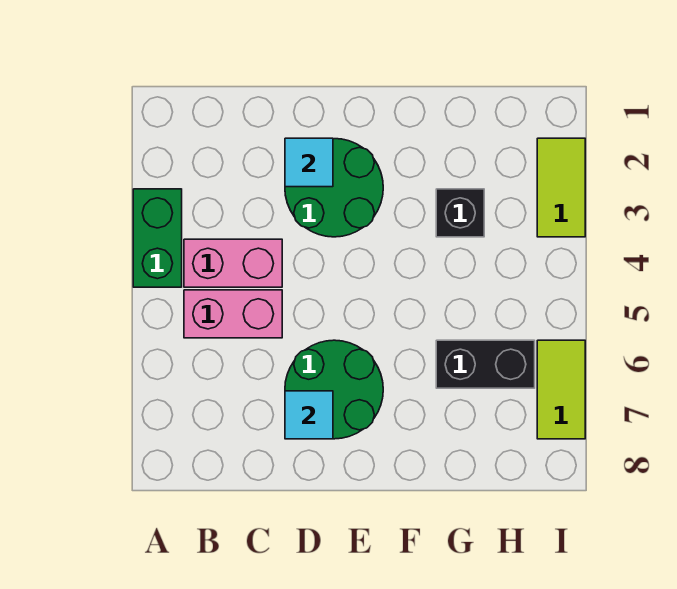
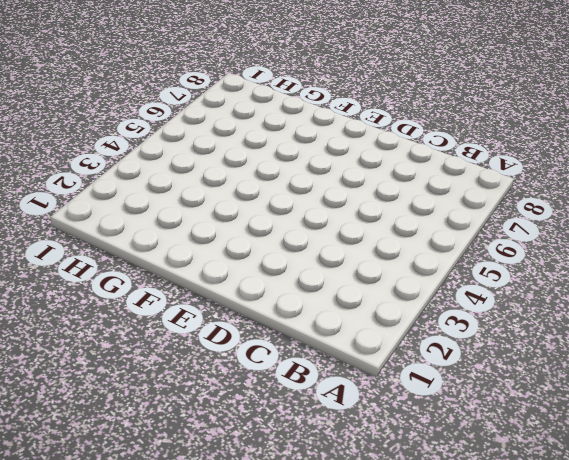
none -> green brick A3:A4 level 1
none -> pink brick B4:C4 level 1

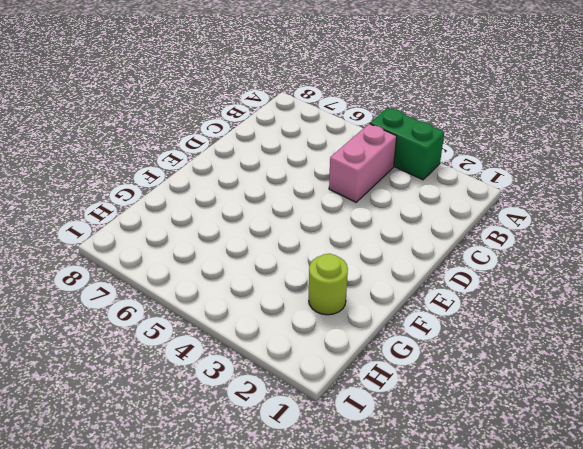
lime round brick G2 level 1 -> none
none -> pink brick B5:C5 level 1
none -> green round brick D2:E3 level 1

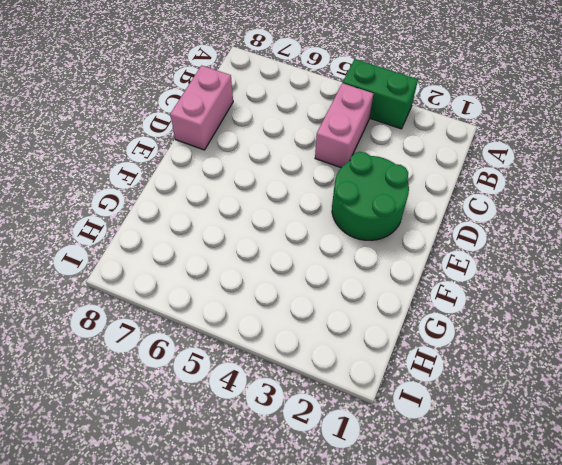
pink brick C8:D8 level 1 -> pink brick B5:C5 level 1
none -> green round brick D6:E7 level 1
none -> black brick G3 level 1

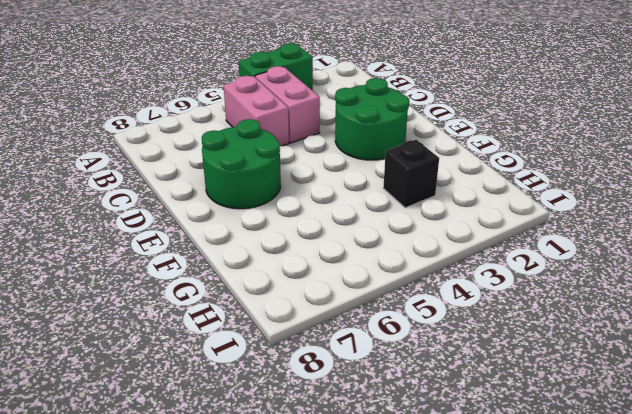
none -> black brick G6:H6 level 1
none -> lime tile I2:I3 level 1

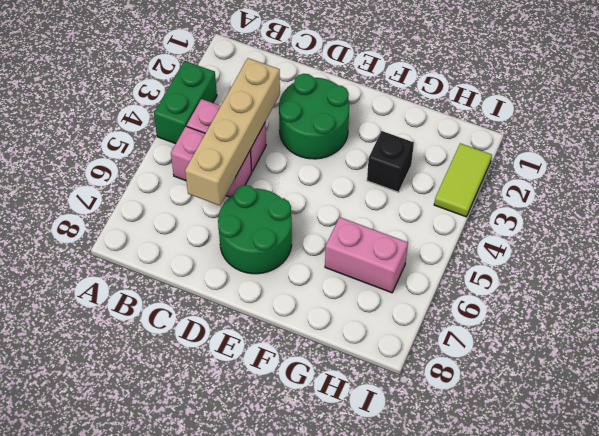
tan brick C3:C6 level 2 -> none
pink brick G6:H6 level 1 -> black brick G6:H6 level 1
none -> lime tile I6:I7 level 1
none -> cyan tile D2 level 2

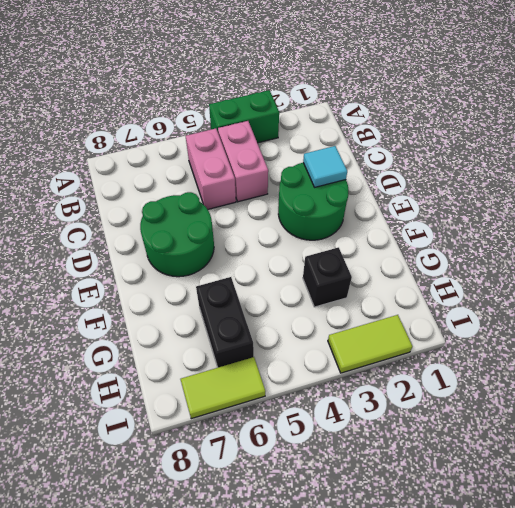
none -> cyan tile D7 level 2

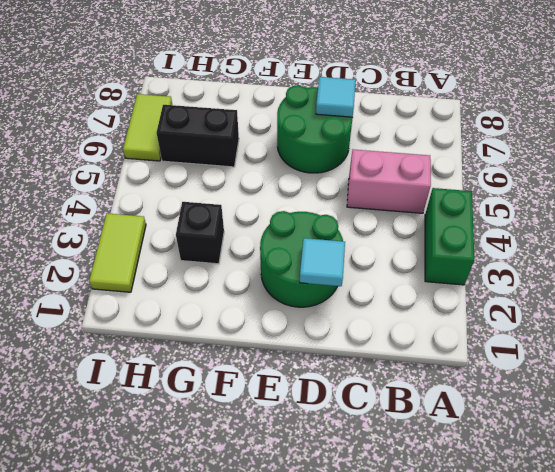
none -> pink brick B4:C4 level 1

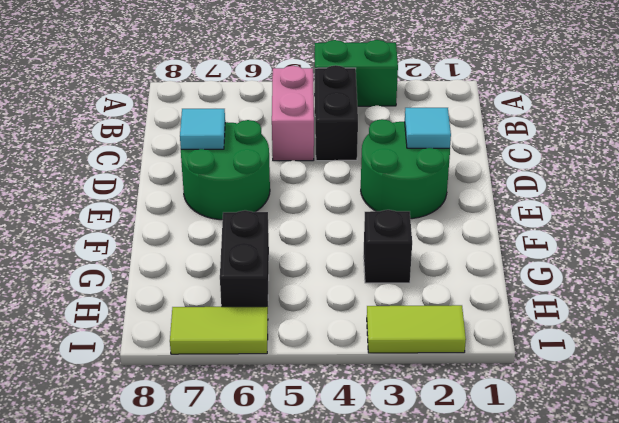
black brick B4:C4 level 1 -> pink brick B4:C4 level 1

